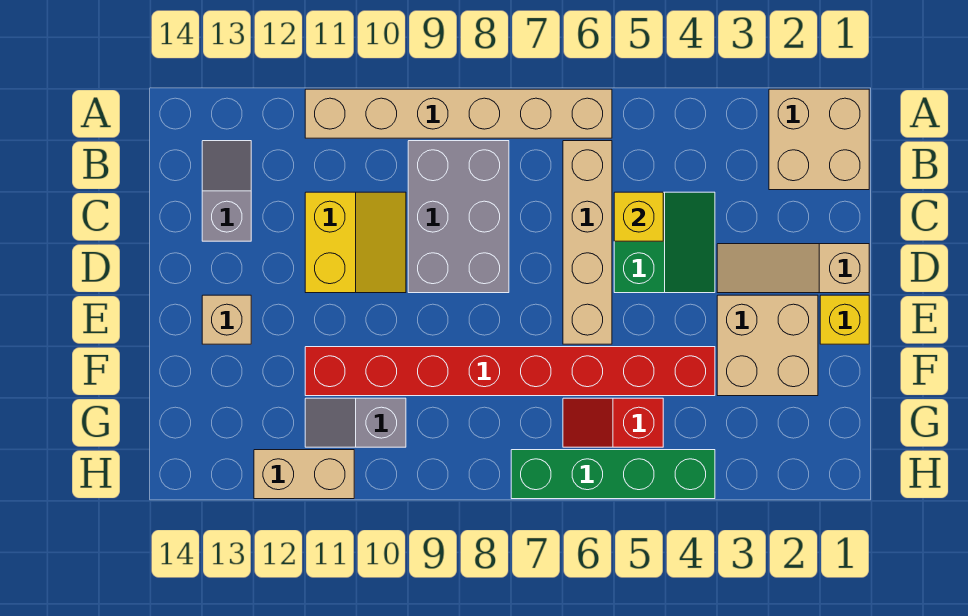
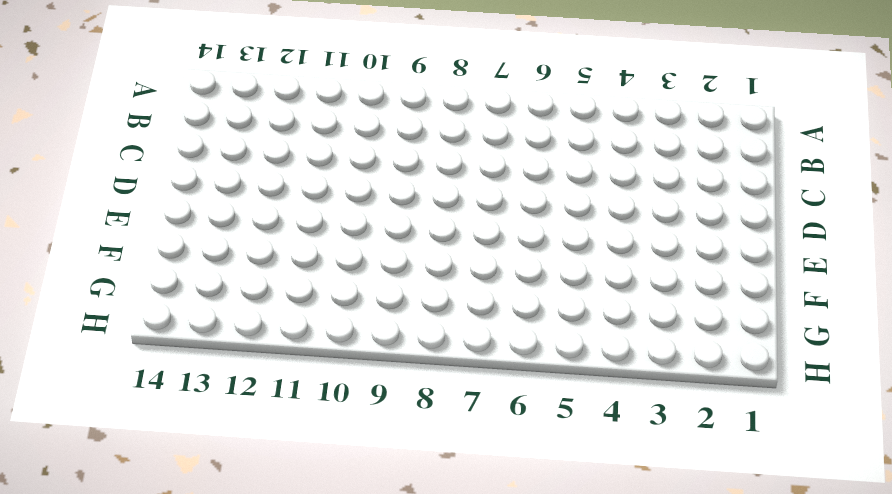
none -> tan brick A1:B2 level 1
none -> tan brick A6:A11 level 1
none -> tan brick B6:E6 level 1

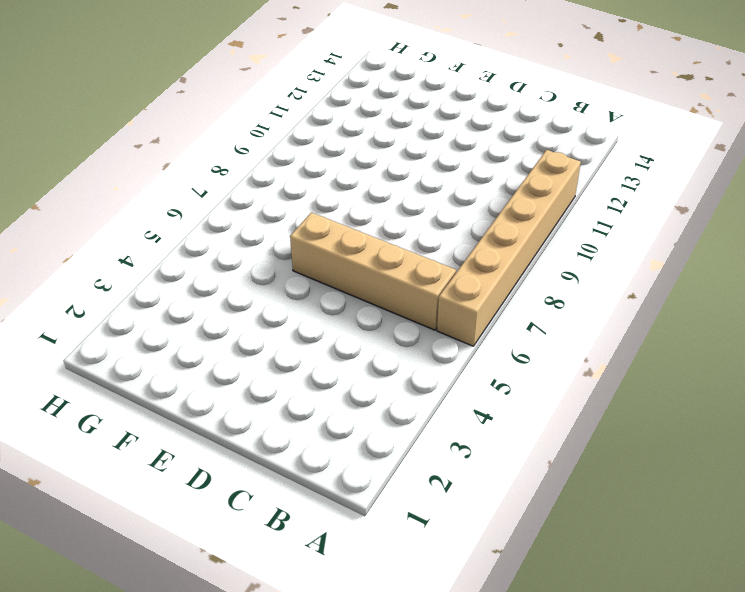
none -> tan brick A1:B2 level 1
none -> grey brick B8:D9 level 1
none -> grey slope B13:C13 level 1 top C

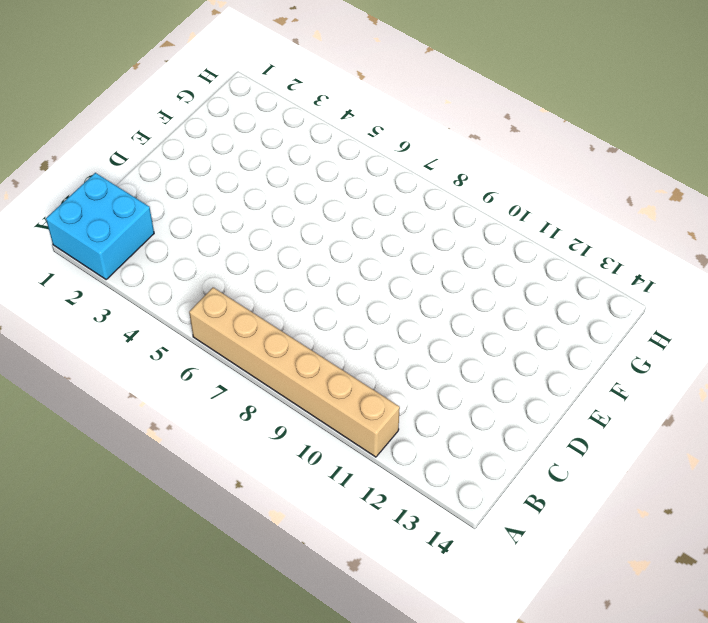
cyan brick A1:B2 level 1 -> tan brick A1:B2 level 1
none -> tan brick B6:E6 level 1
none -> grey brick B8:D9 level 1
none -> grey slope B13:C13 level 1 top C

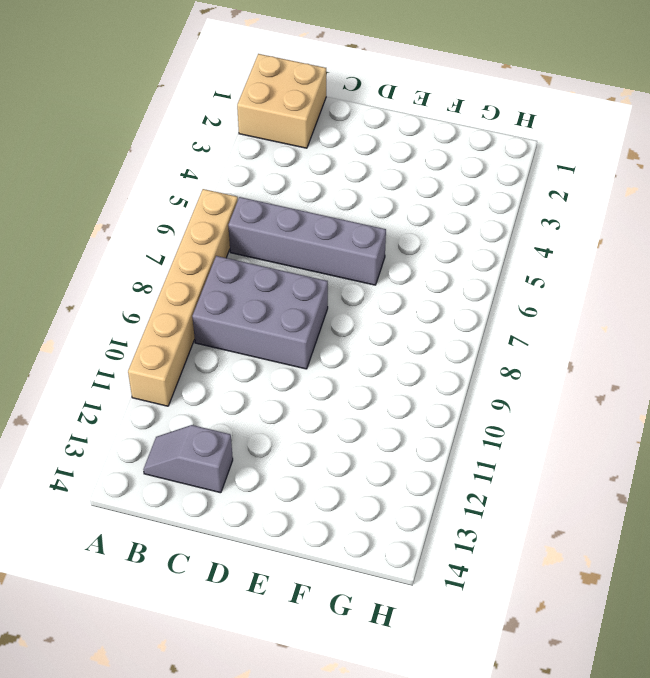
grey brick B6:E6 level 1 -> tan brick B6:E6 level 1
none -> green slope C4:D5 level 1 top 5
none -> yellow slope C10:D11 level 1 top 11
none -> tan slope D1:D3 level 1 top 1

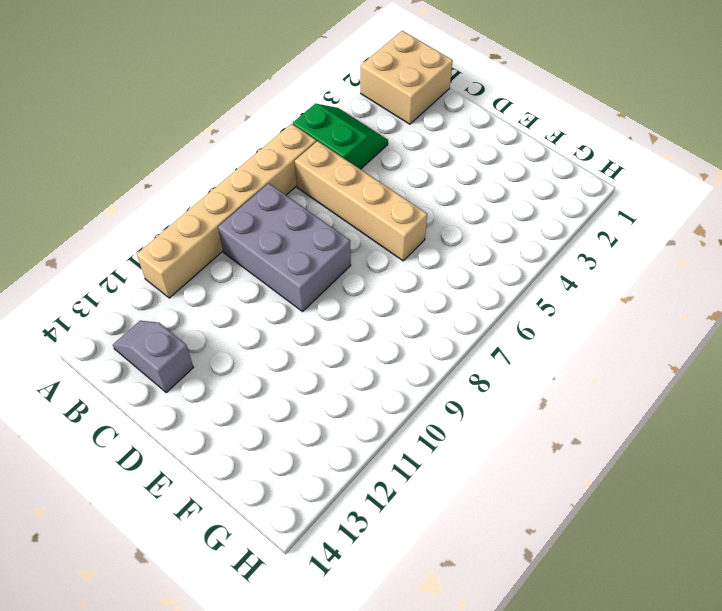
green slope A4:B5 level 1 top 5 -> green slope C4:D5 level 1 top 5
none -> yellow slope C10:D11 level 1 top 11
none -> tan slope D1:D3 level 1 top 1
none -> yellow brick E1 level 1

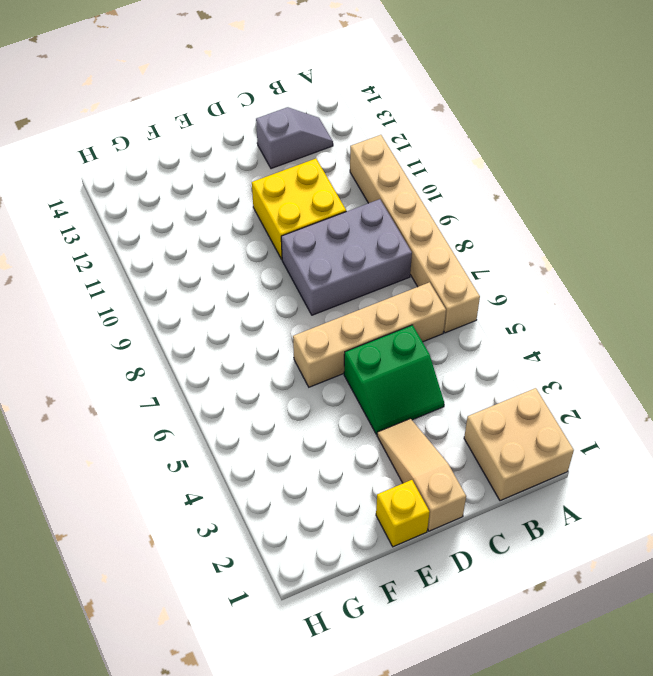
yellow brick C10:D11 level 1 -> yellow slope C10:D11 level 1 top 11
none -> tan brick E2:F3 level 1
none -> tan brick E13 level 1
none -> red brick F4:F11 level 1

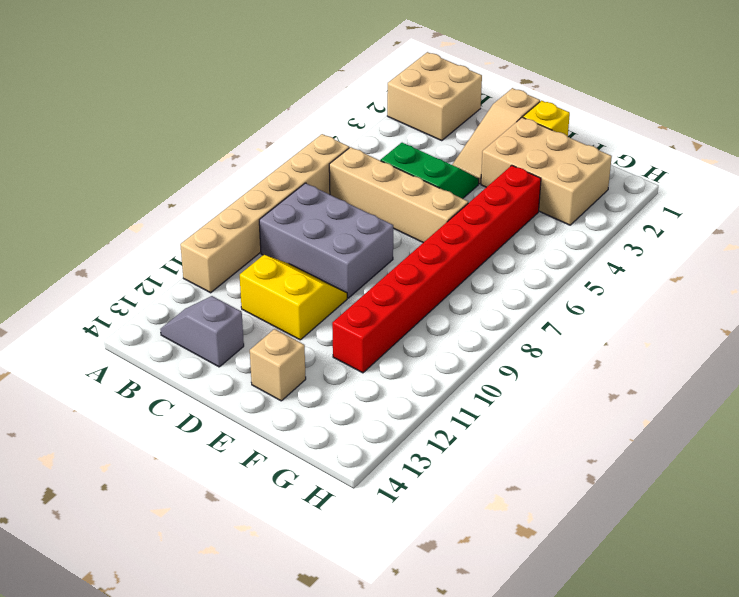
tan brick E2:G3 level 1 -> tan brick E2:F3 level 1
none -> red slope G5:G6 level 1 top 5
none -> grey slope G10:G11 level 1 top 10
none -> green brick H4:H7 level 1

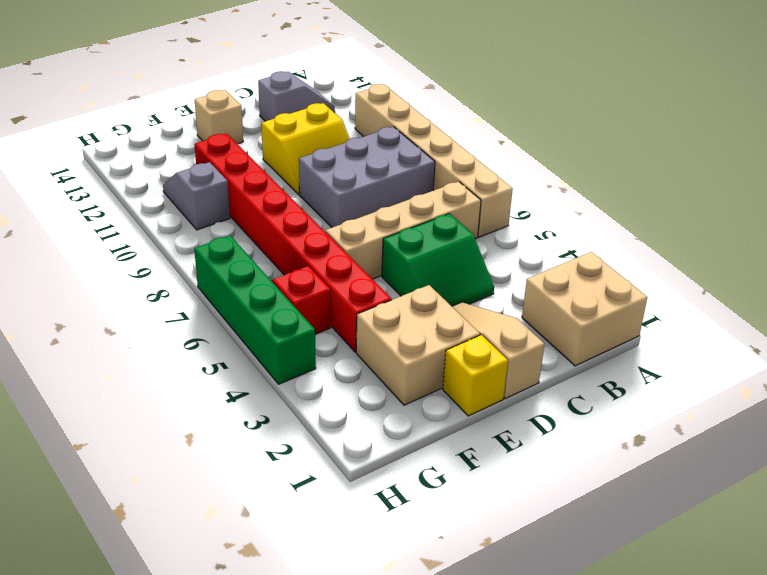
none -> tan brick H11:H12 level 1
none -> yellow brick C5 level 2

